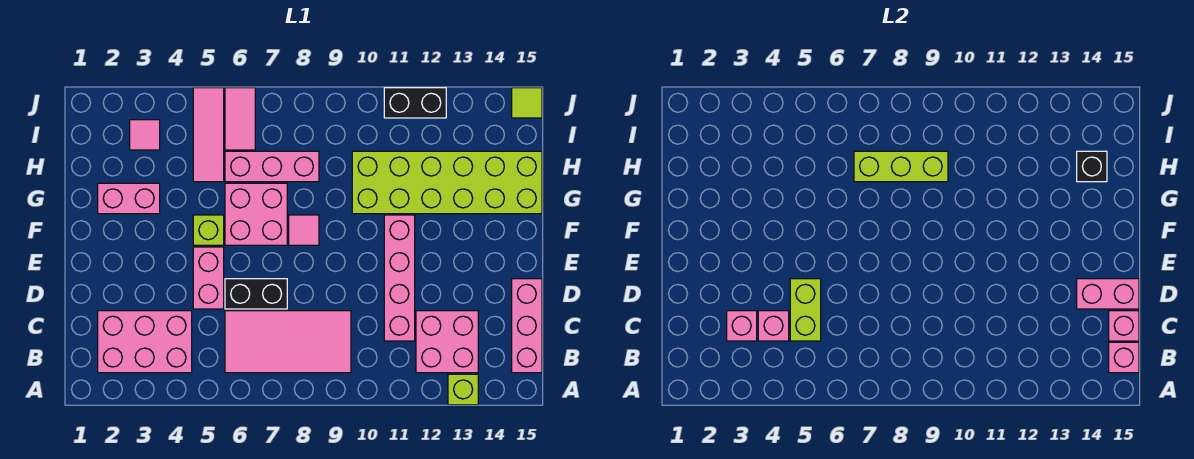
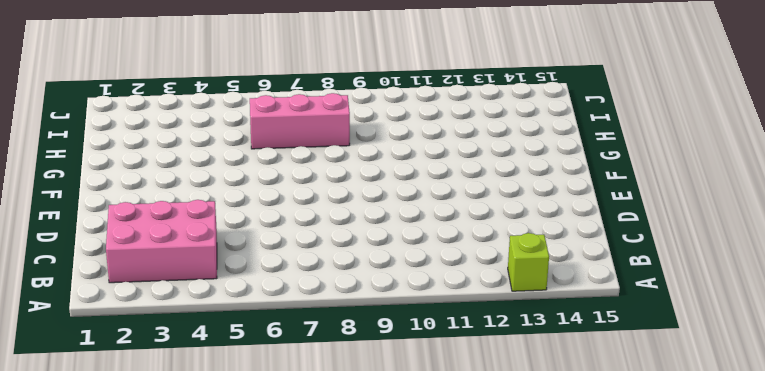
none -> pink tile B6:C9 level 1
none -> pink brick B12:C13 level 1
none -> pink brick B15:D15 level 1

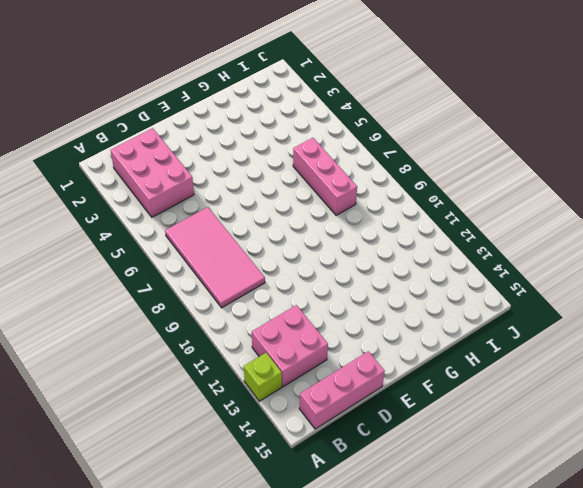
none -> pink brick C11:F11 level 1
none -> pink brick D5:E5 level 1
none -> black brick D6:D7 level 1

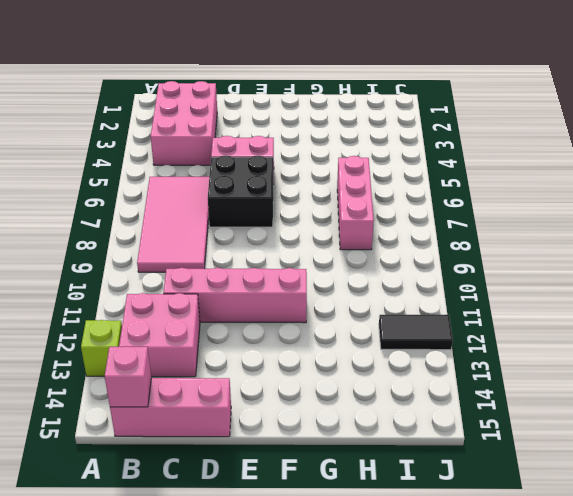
black brick D6:E7 level 1 -> black brick D6:D7 level 1
black tile I12:J12 level 1 -> black brick J11:J12 level 1
none -> lime brick F5 level 1
none -> pink brick F6:G7 level 1
none -> pink tile F8 level 1

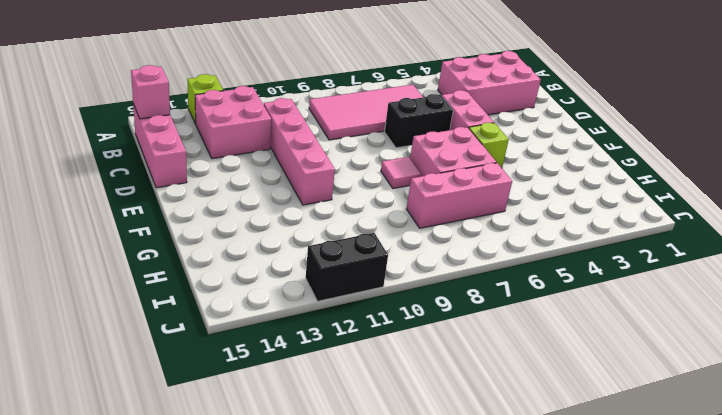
none -> pink brick G2:G3 level 1
none -> lime brick G10:H15 level 1
none -> pink tile H5:J5 level 1

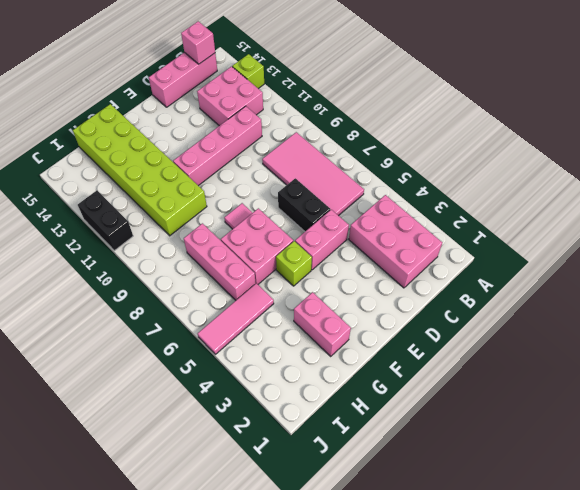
none -> pink tile I3 level 1
none -> pink tile I6:J6 level 1
none -> lime tile J15 level 1

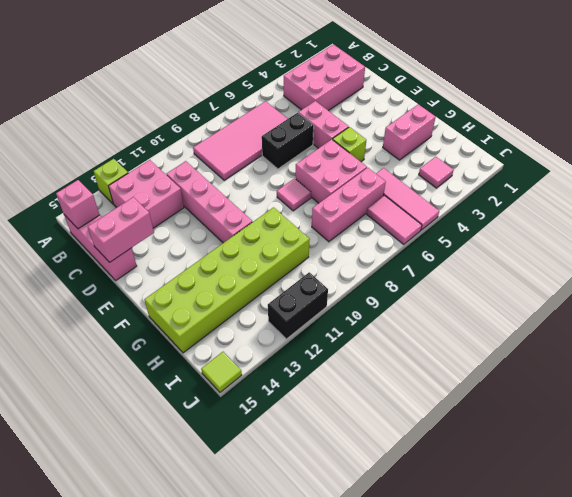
none -> pink brick C3 level 2
none -> pink brick C4 level 2
none -> lime brick C5:D5 level 2

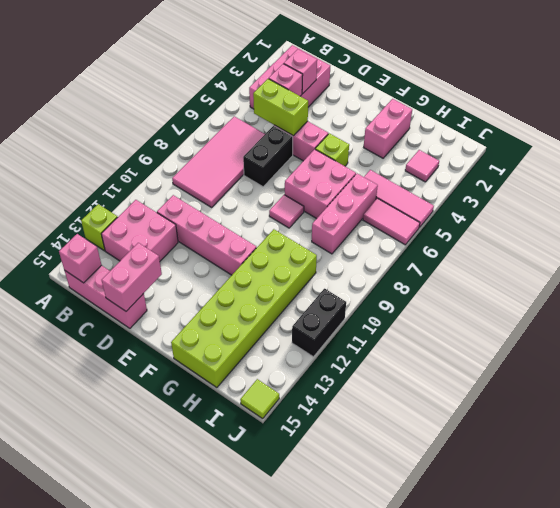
none -> pink brick C15 level 2
none -> lime brick H7:H9 level 2
none -> black brick H14 level 2

